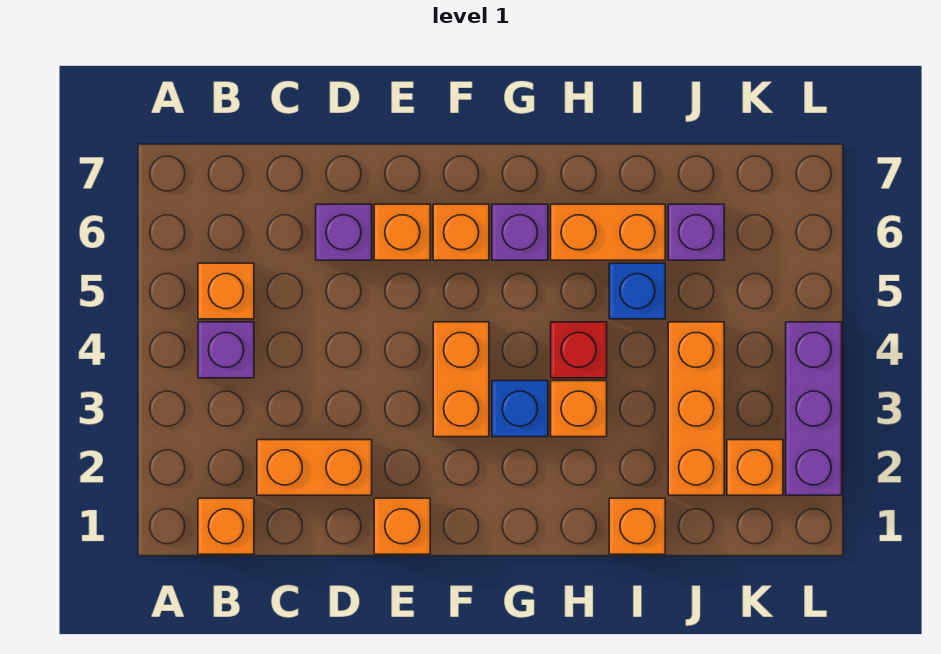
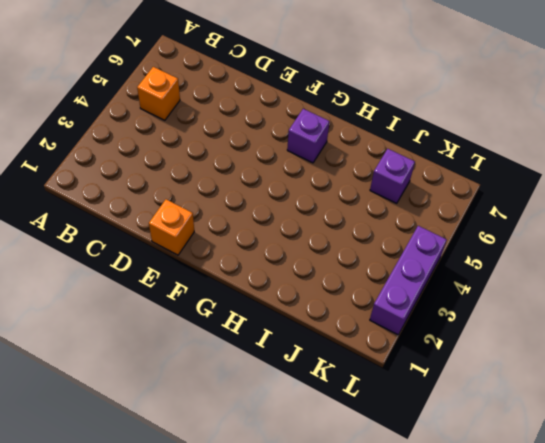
none -> orange brick B1 level 1
none -> purple brick B4 level 1
none -> orange brick C2:D2 level 1

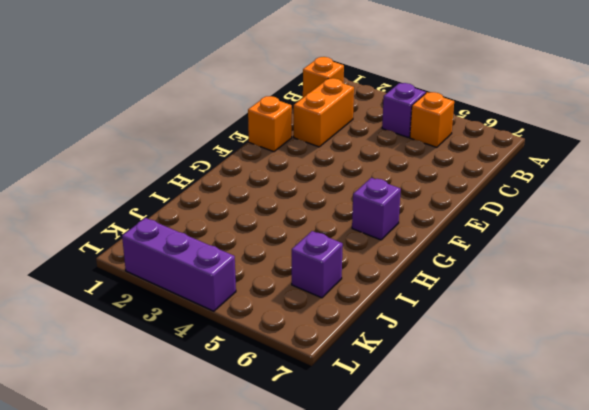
none -> purple brick D6 level 1
none -> orange brick E6 level 1
none -> orange brick F3:F4 level 1

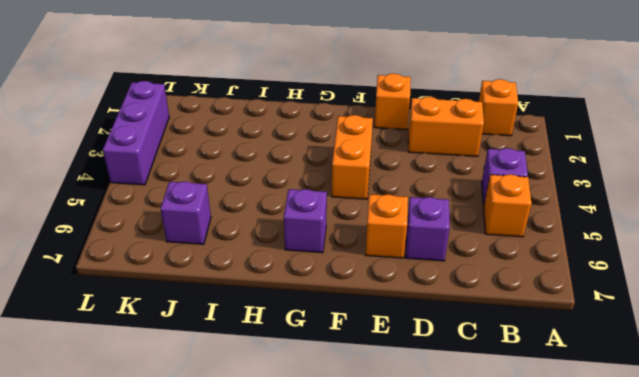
none -> orange brick F6 level 1
none -> blue brick G3 level 1
none -> orange brick H3 level 1

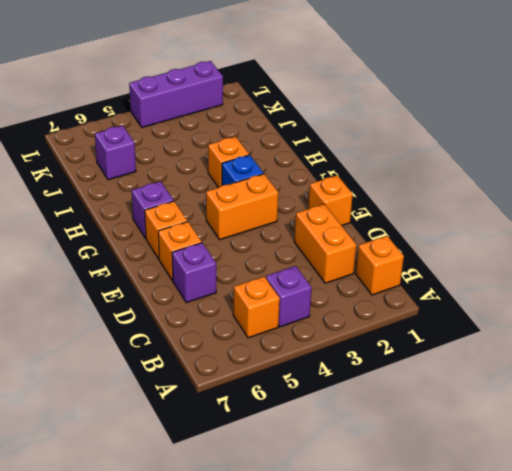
none -> red brick H4 level 1
none -> orange brick H6:I6 level 1
none -> orange brick I1 level 1

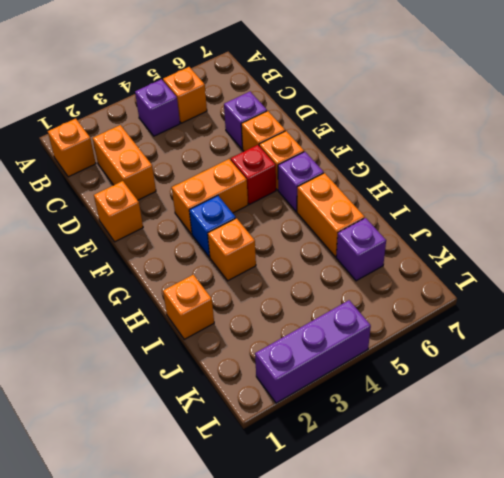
red brick F5 level 1 -> red brick H4 level 1
none -> blue brick I5 level 1
none -> orange brick J2:J4 level 1
none -> orange brick K2 level 1

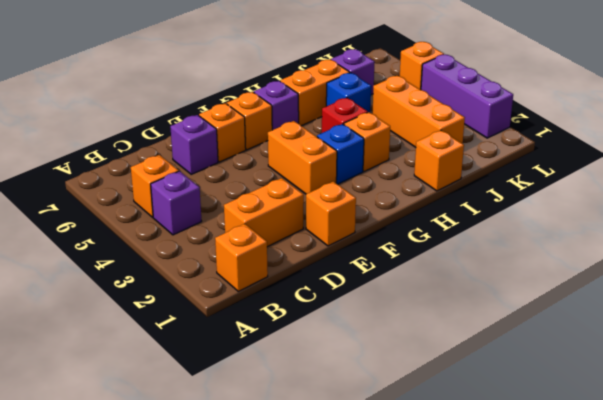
orange brick L5 level 1 -> orange brick K2 level 1

